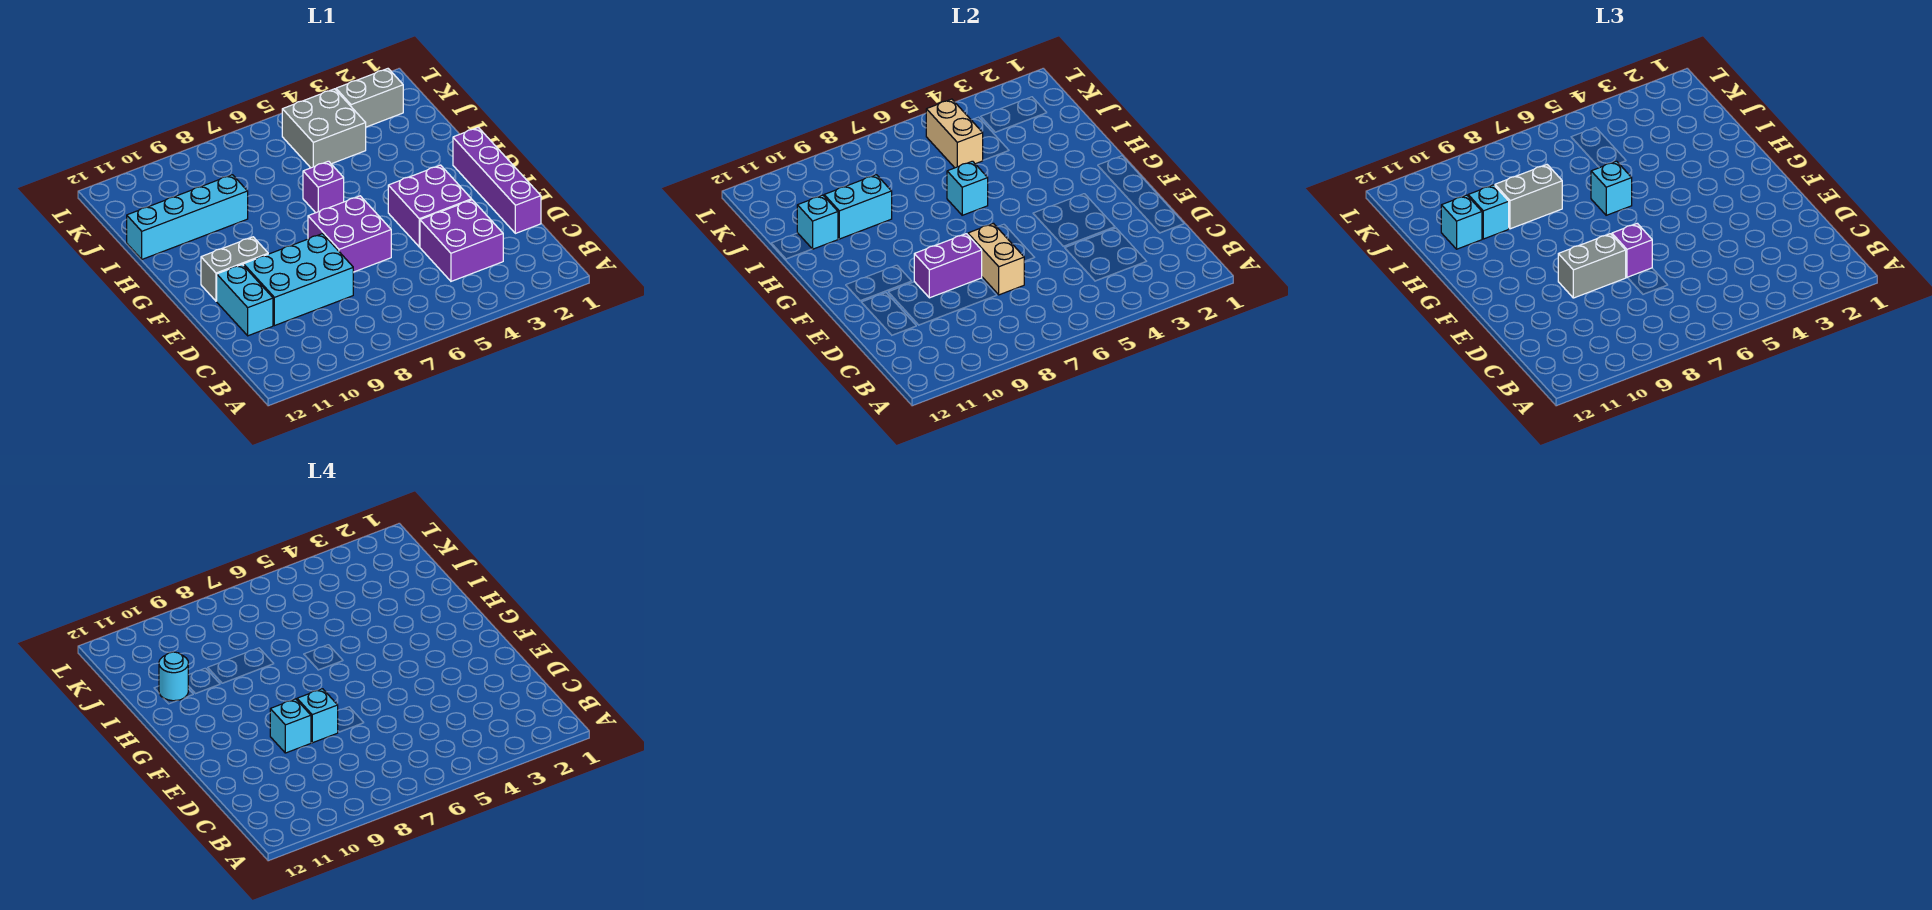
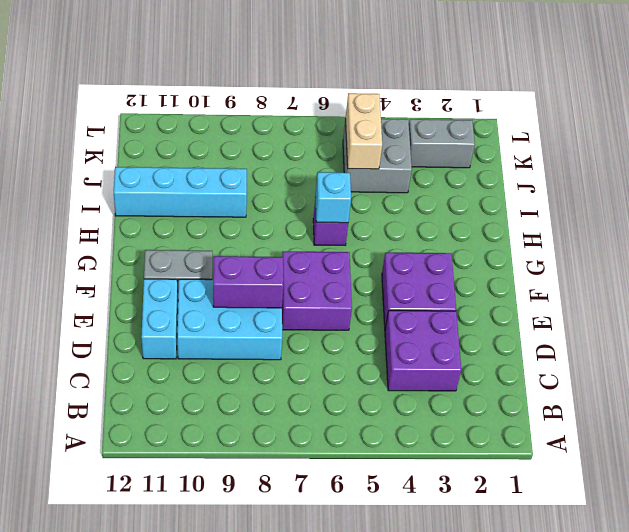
none -> purple brick D1:G1 level 1
none -> tan brick D7:E7 level 2
none -> cyan brick I9:I10 level 2

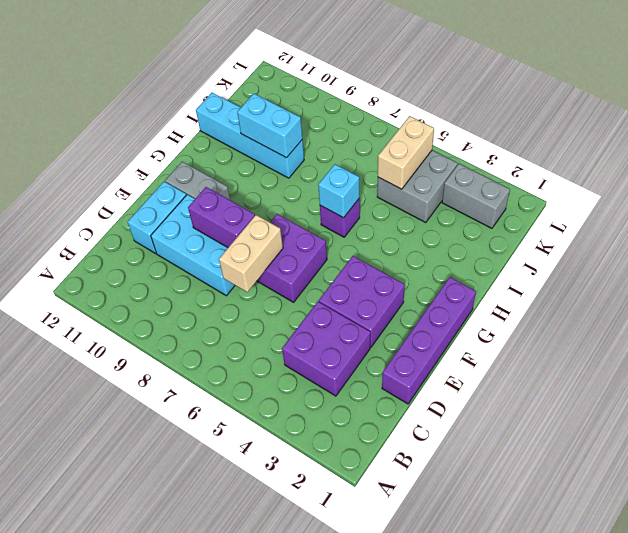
none -> cyan brick I11 level 2
none -> purple brick E7 level 3
none -> grey brick E8:E9 level 3

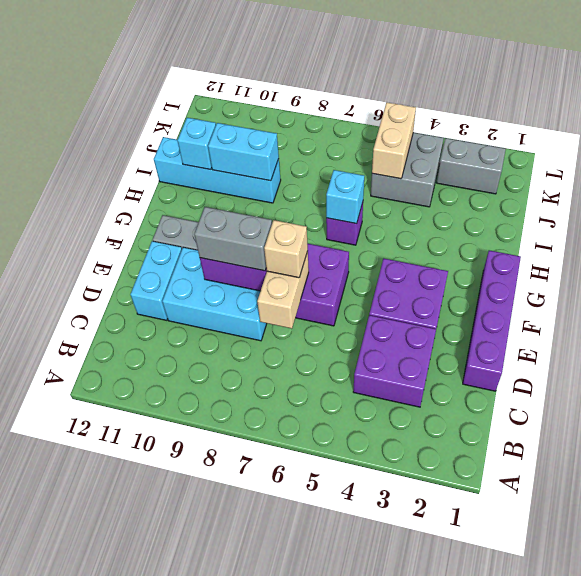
tan brick E7 level 3 -> purple brick E7 level 3
none -> cyan brick H6 level 3
none -> grey brick I8:I9 level 3
none -> cyan brick I10 level 3

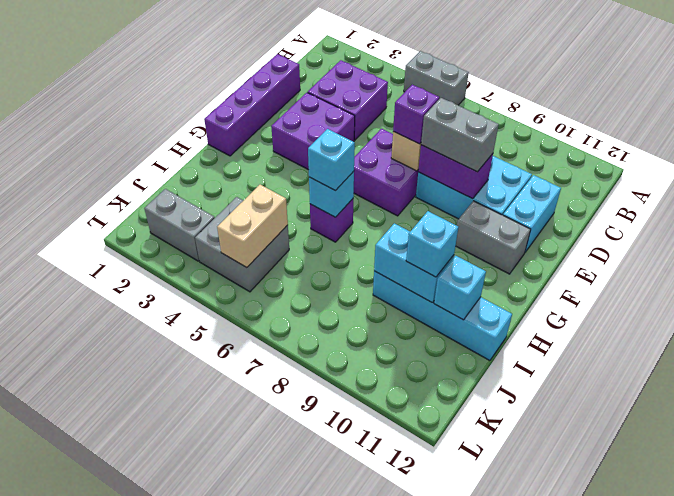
grey brick A5:A6 level 1 -> grey brick I8:I9 level 3
none -> cyan brick I11 level 3
none -> cyan brick E8 level 4
none -> cyan brick E9 level 4

